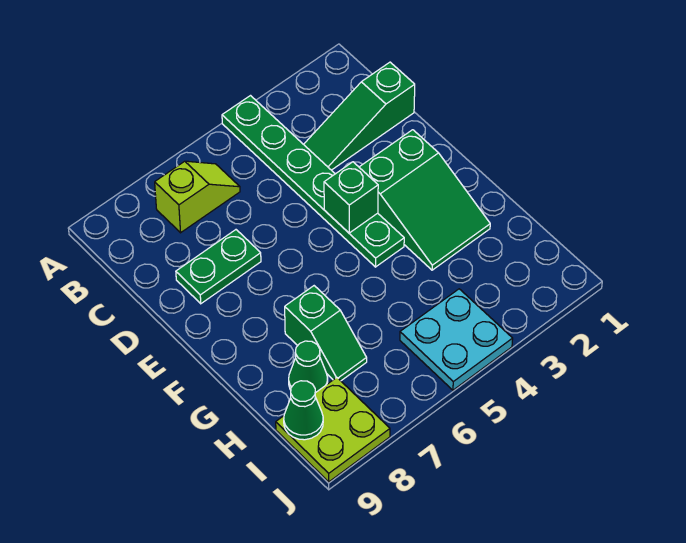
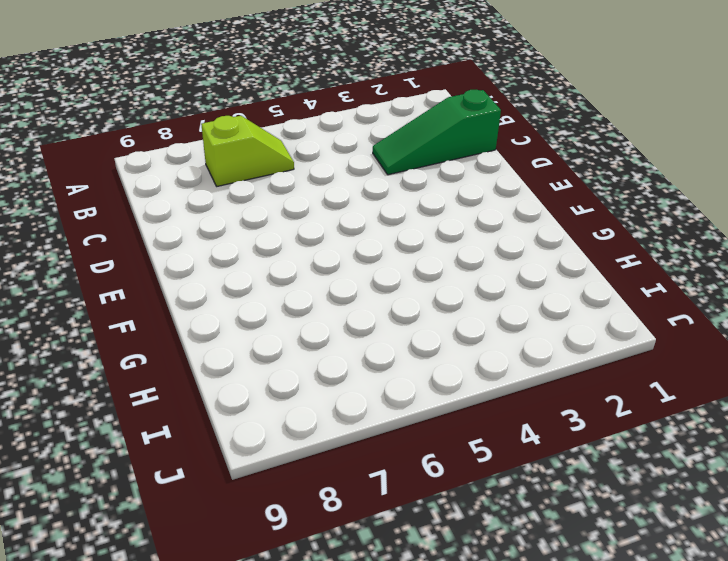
none -> green plate A4:F4 level 1
none -> green plate D7:D8 level 1

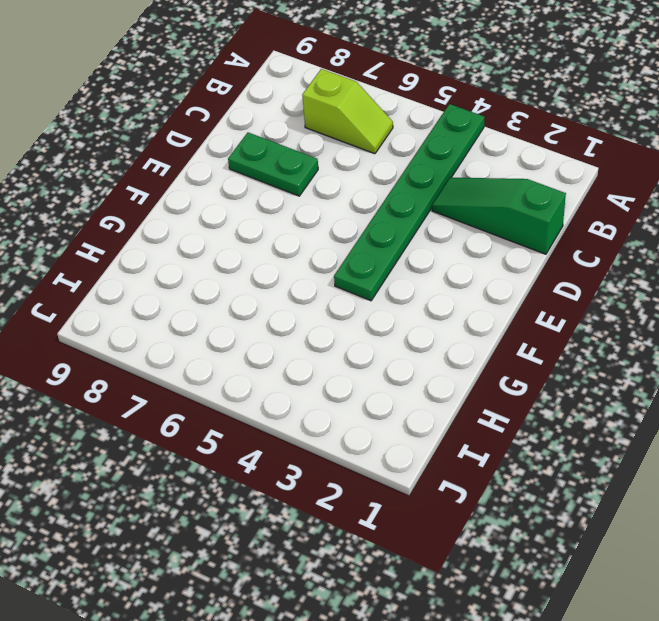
none -> green slope E2:G3 level 1 top E
none -> green slope G7:H7 level 1 top G

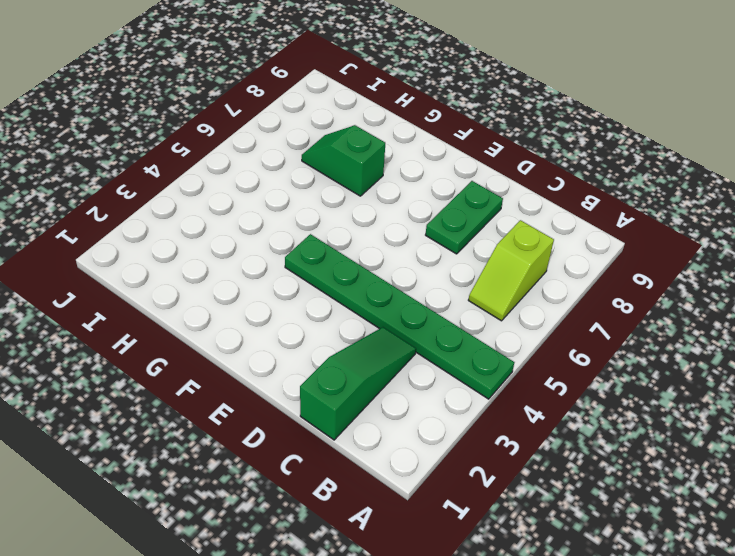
none -> green slope E2:G3 level 1 top E
none -> green cone H8 level 1

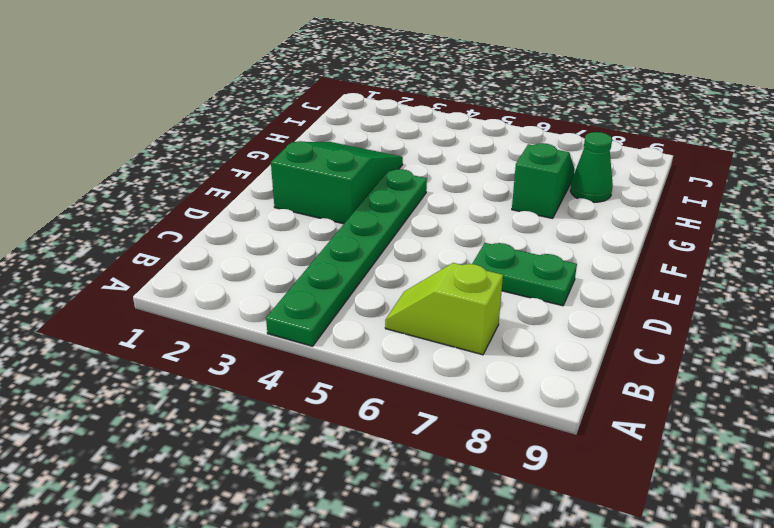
none -> green slope C1:C3 level 1 top 1
none -> cyan plate I4:J5 level 1

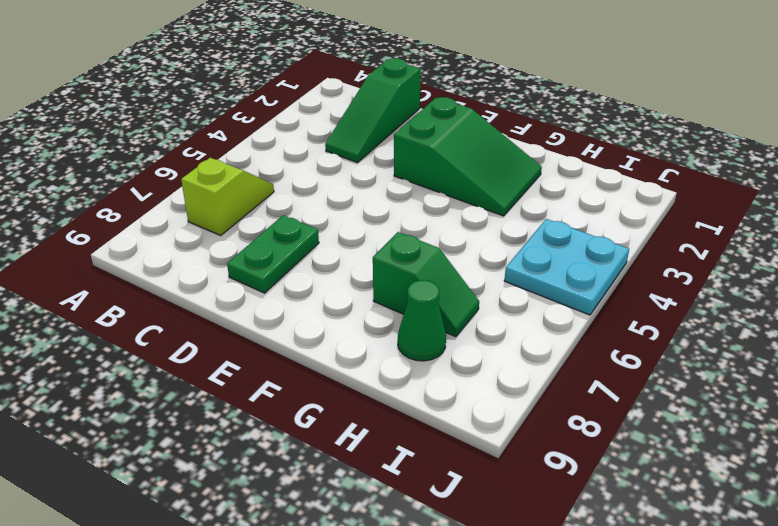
none -> green plate A4:F4 level 1
none -> lime plate I8:J9 level 1

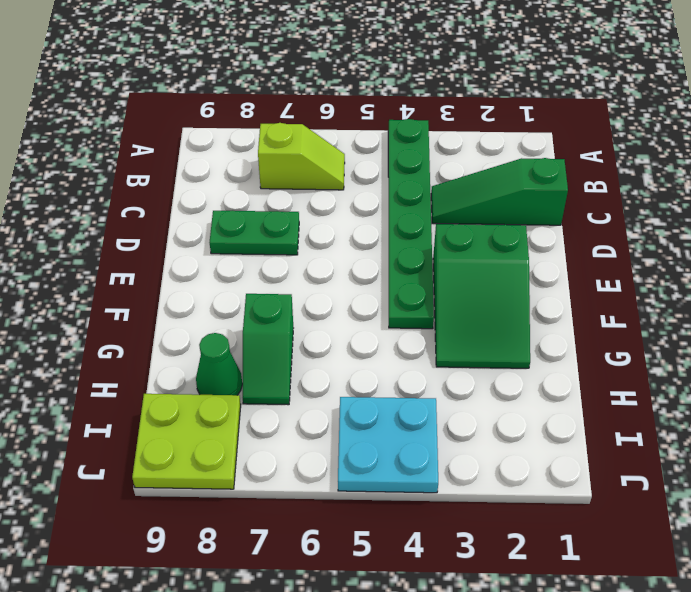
none -> green brick E4 level 2
none -> green cone I9 level 2

